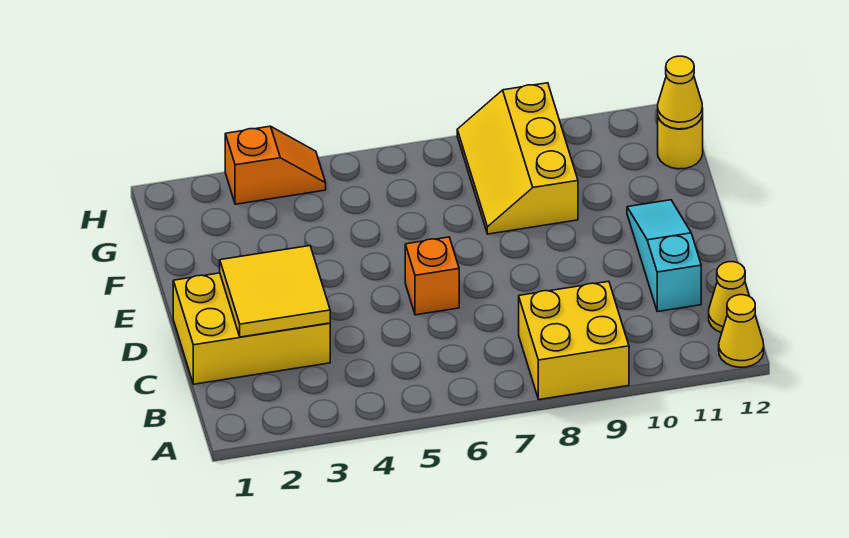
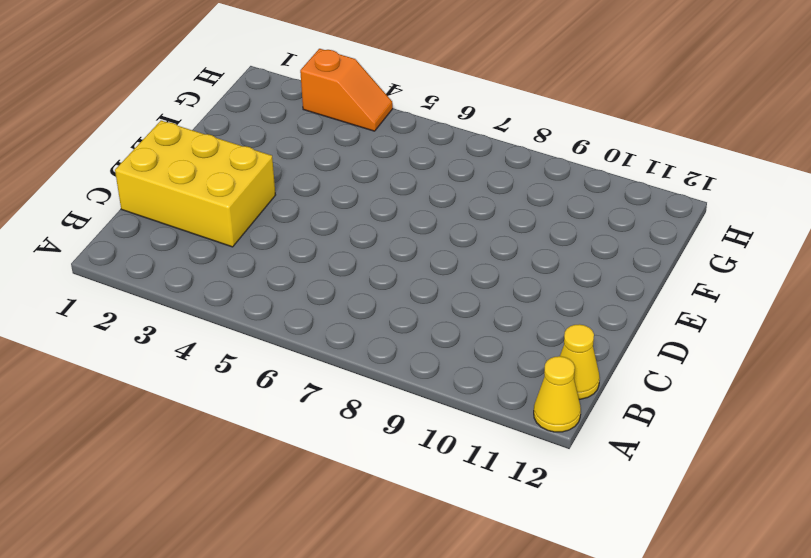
none -> yellow brick A8:B9 level 1
none -> cyan slope C11:E11 level 1 top C

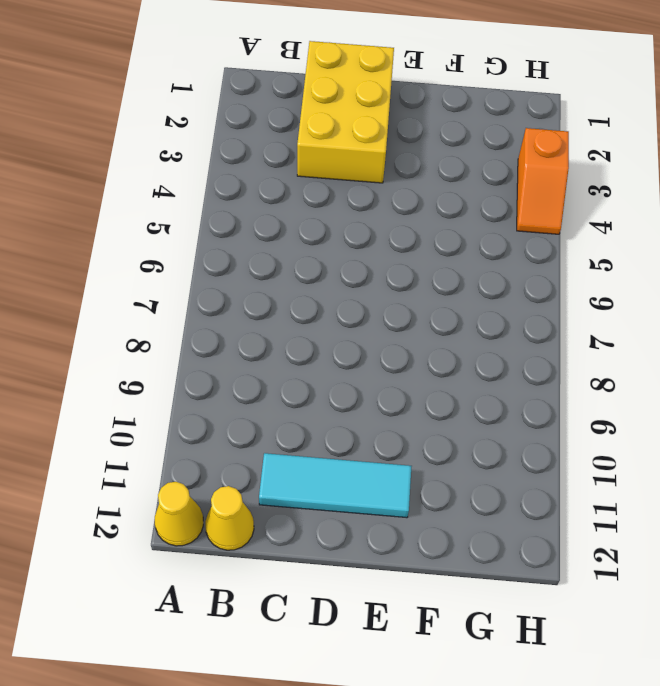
cyan tile C11:E11 level 1 -> cyan slope C11:E11 level 1 top C
none -> yellow brick A8:B9 level 1
none -> orange brick D6 level 1

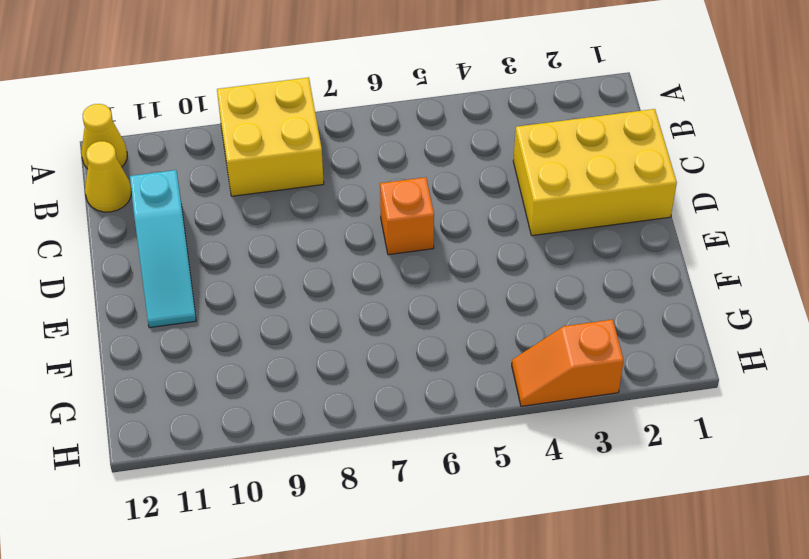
none -> yellow slope F8:H9 level 1 top 9
none -> yellow round brick G12 level 1

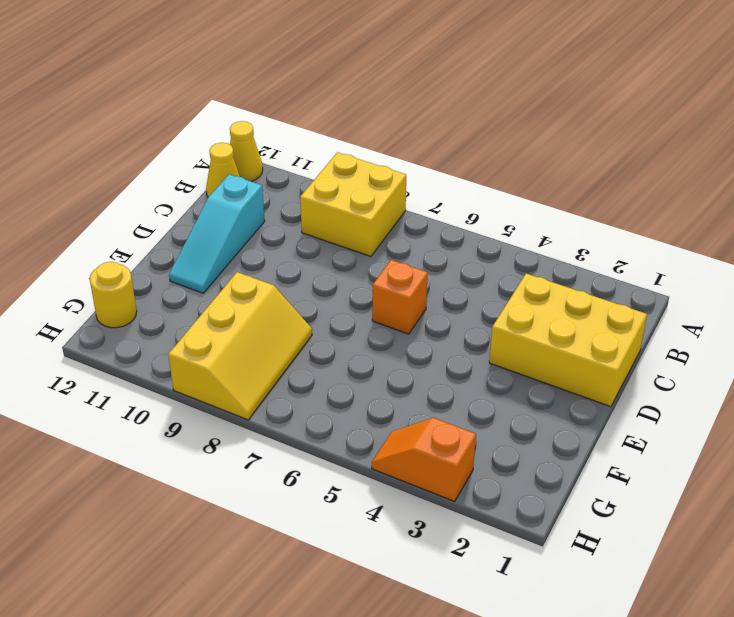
none -> yellow tile C2:D3 level 2
none -> yellow cone G12 level 2

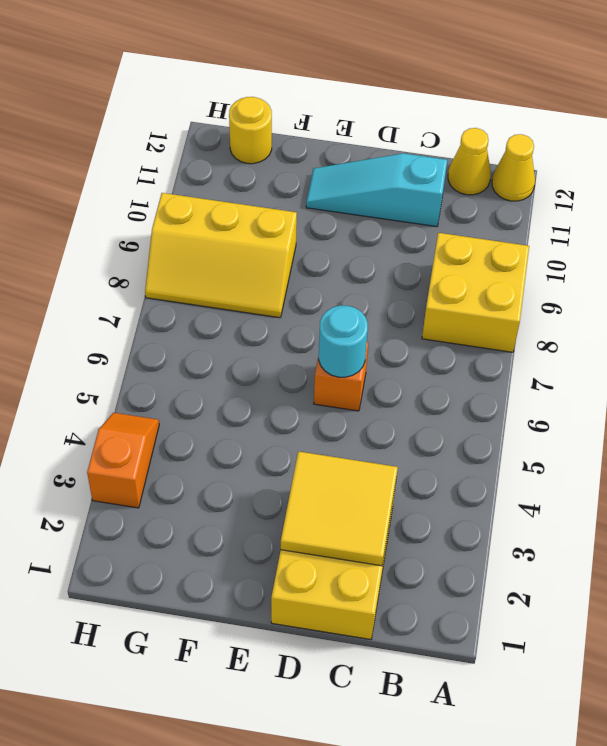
cyan round brick D6 level 2 -> none
none -> yellow cone G12 level 2

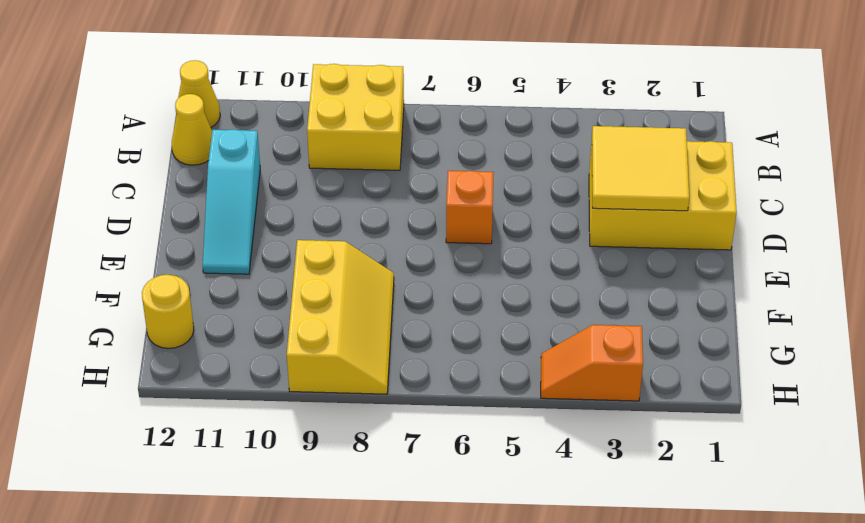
none -> yellow cone G12 level 2

